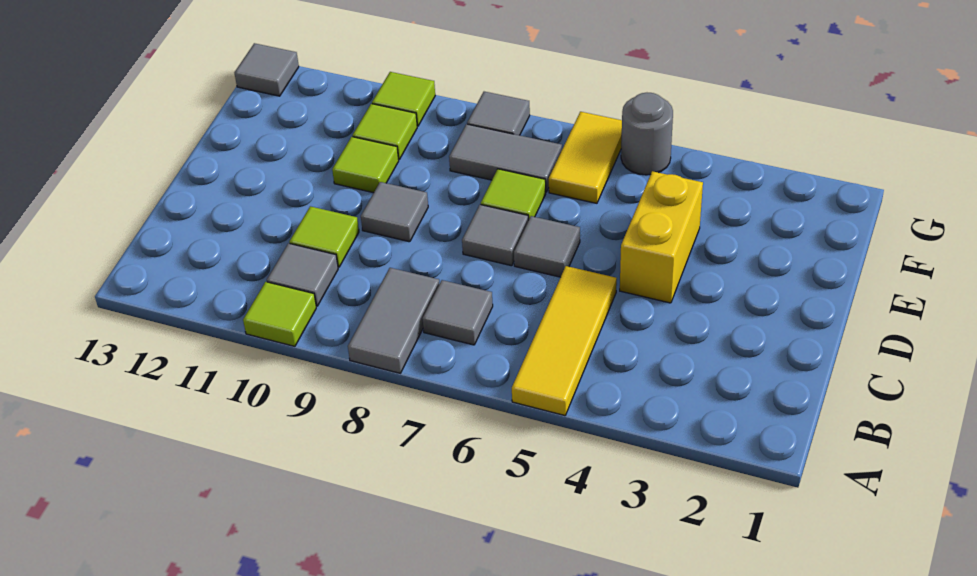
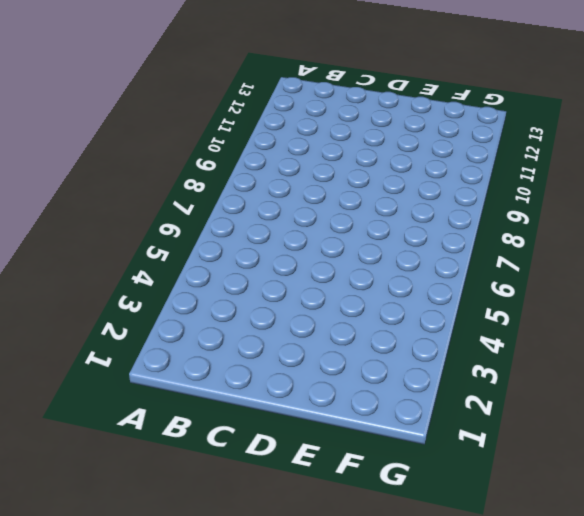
none -> yellow tile A5:C5 level 1
none -> grey tile A8:B8 level 1
none -> lime tile A10 level 1

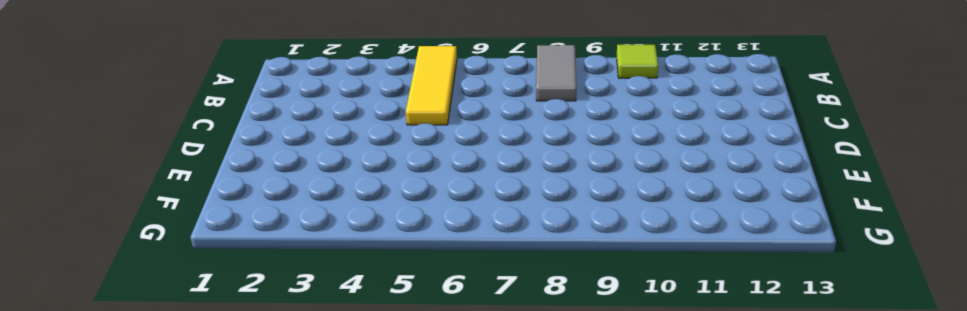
none -> grey tile B7 level 1
none -> grey tile B10 level 1
none -> lime tile C10 level 1

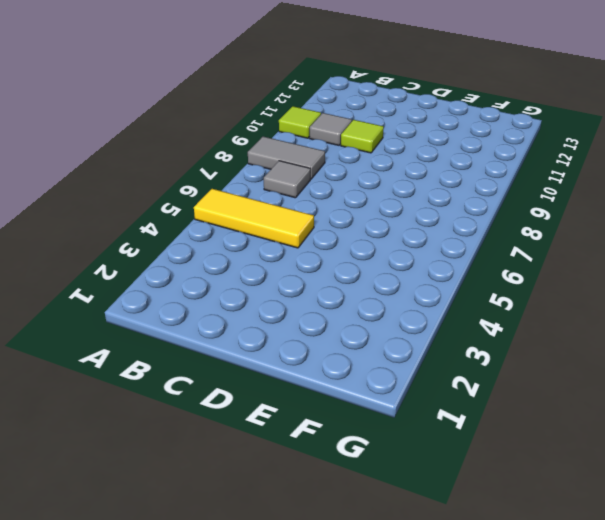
none -> yellow brick D4:E4 level 1
none -> grey tile D6 level 1
none -> grey tile D7 level 1

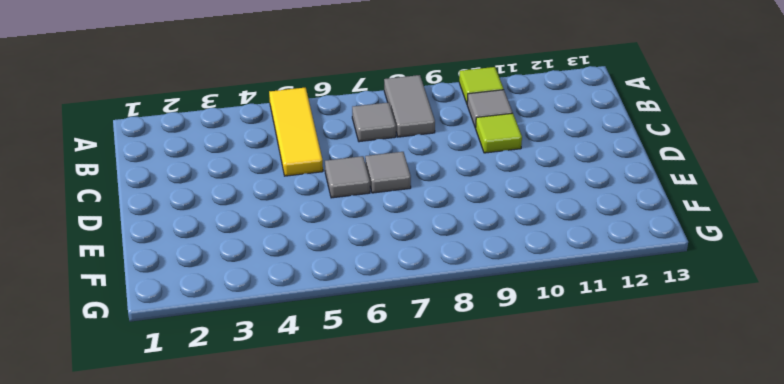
none -> yellow brick D4:E4 level 1
none -> grey tile D9 level 1
none -> lime tile E7 level 1

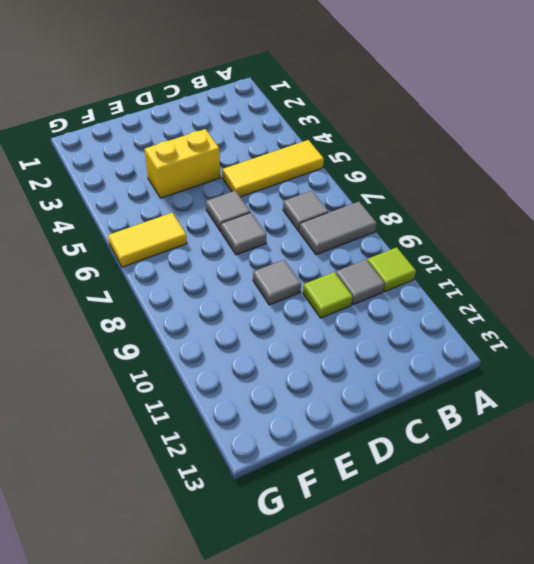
none -> lime tile E7 level 1
none -> lime tile E10 level 1
none -> grey tile F7:F8 level 1

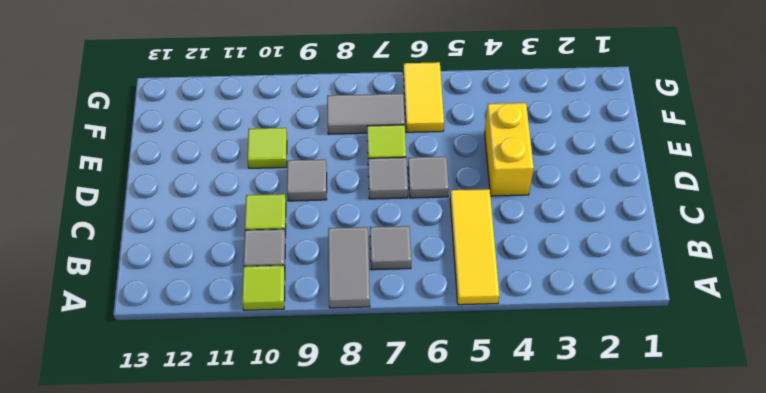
none -> lime tile F10 level 1
none -> grey round brick G5 level 1
none -> grey tile G8 level 1

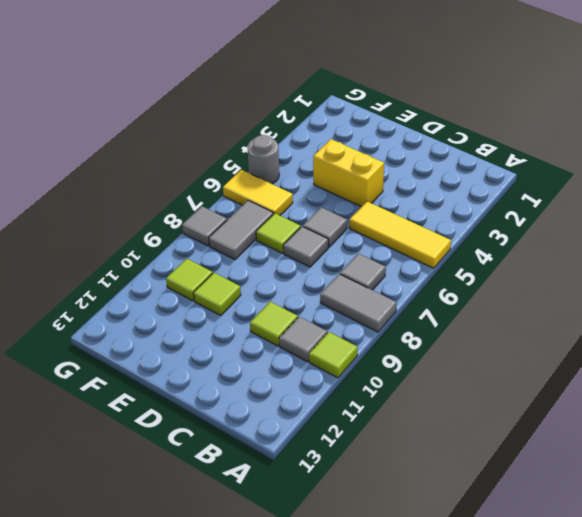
none -> grey tile D9 level 1
none -> lime tile G10 level 1
none -> grey tile G13 level 1

